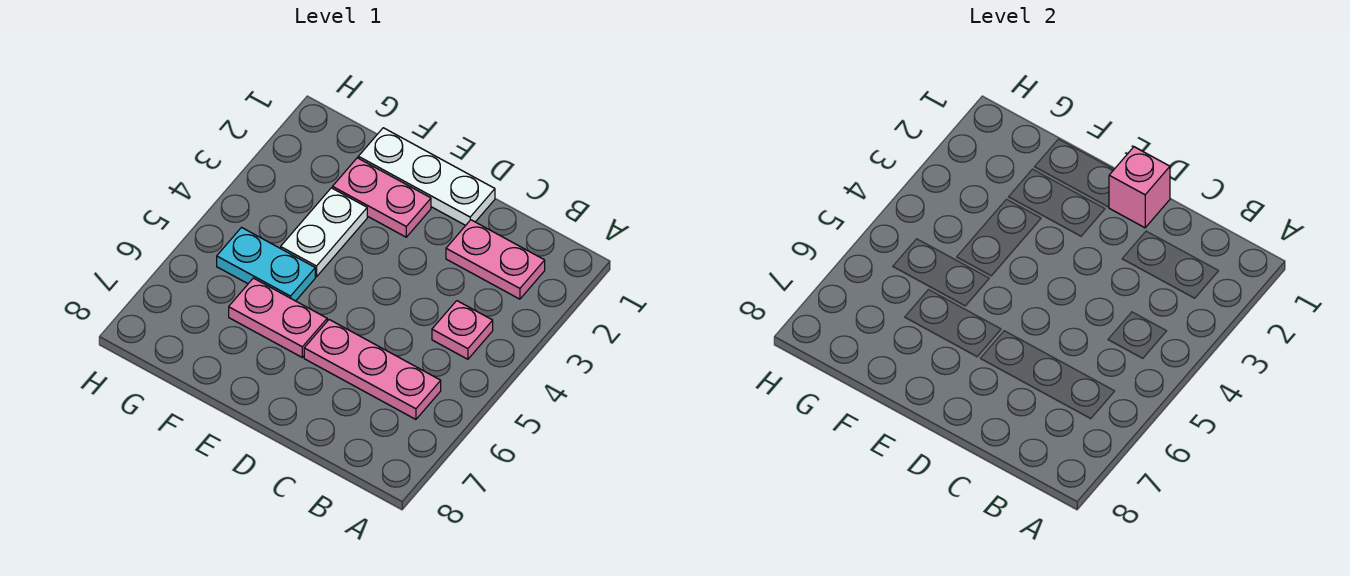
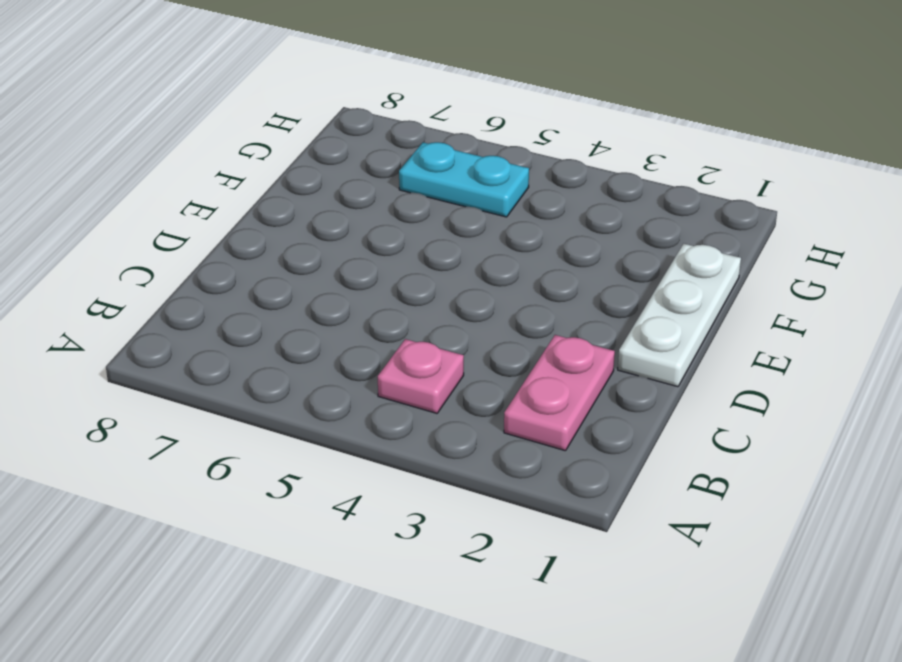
cyan plate G5:G6 level 1 -> cyan plate F5:G5 level 1
none -> pink plate B6:D6 level 1
none -> pink plate E2:F2 level 1

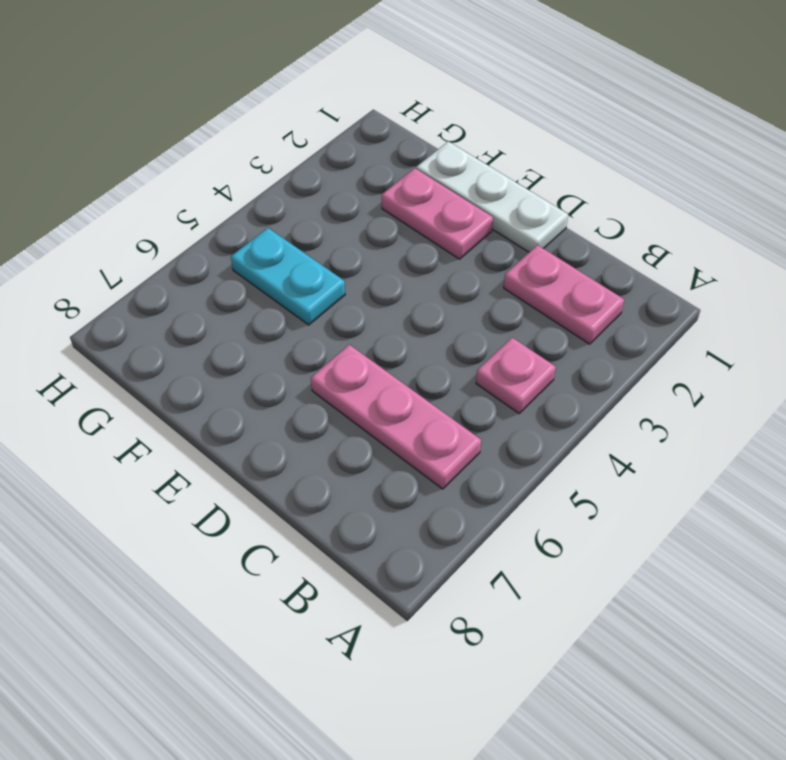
none -> pink plate E6:F6 level 1
none -> white plate F3:F4 level 1

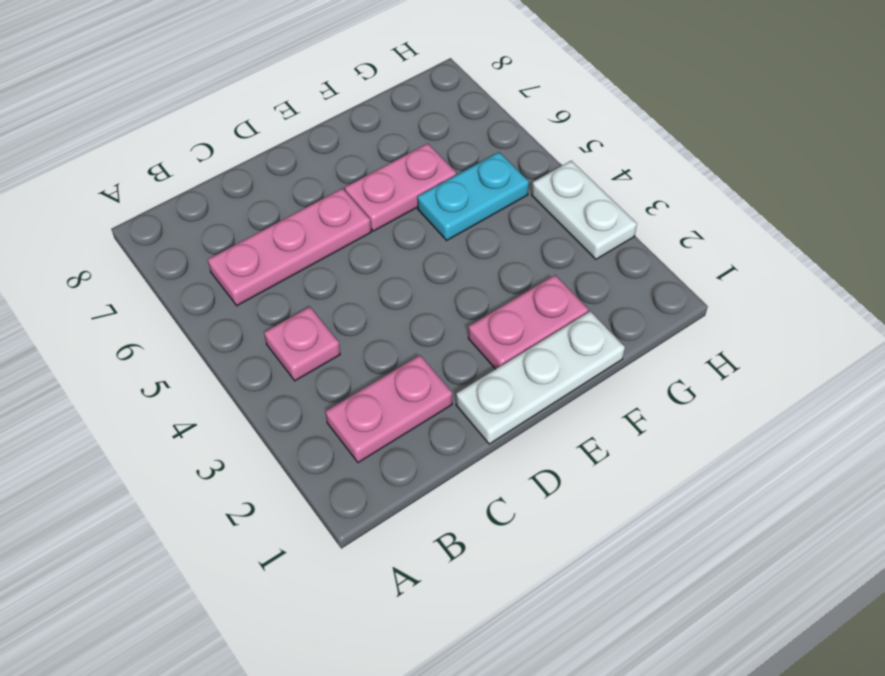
white plate H3:H4 level 1 -> white plate F3:F4 level 1
none -> pink brick D1 level 2

